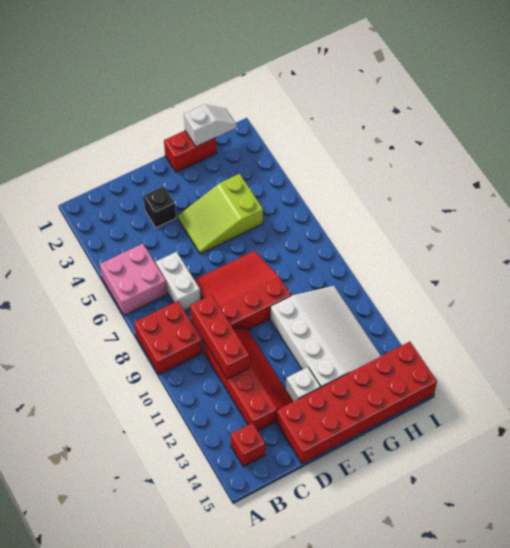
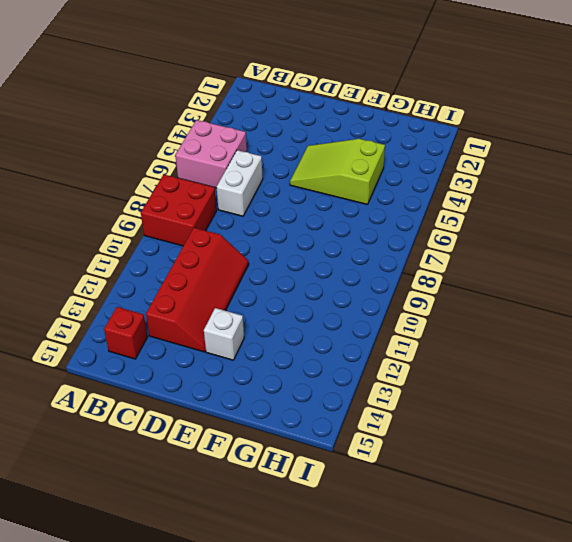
none -> black brick D3 level 1
none -> red slope D7:F9 level 1 top 9
none -> red brick D14:I15 level 1

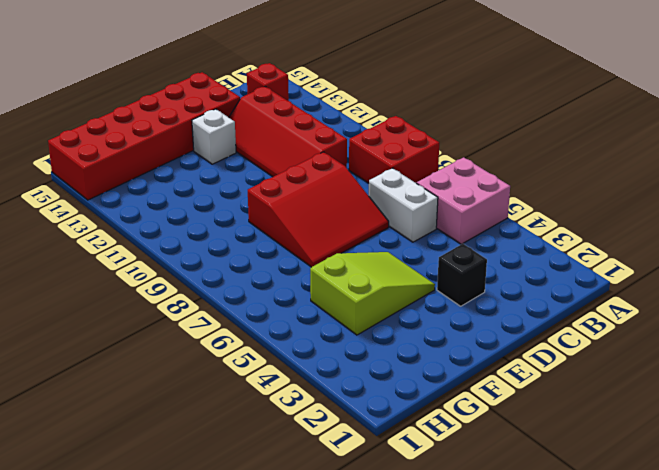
none -> red brick F1:G1 level 1
none -> white slope F10:H13 level 1 top F
none -> red brick C9:C11 level 2

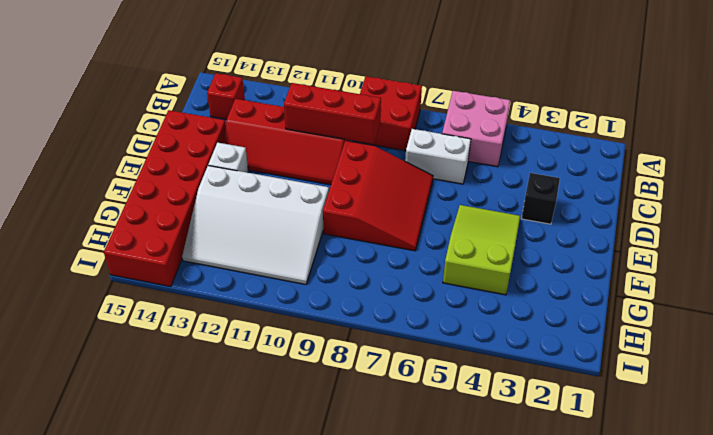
none -> red brick F1:G1 level 1
none -> white slope G1:H1 level 2 top G

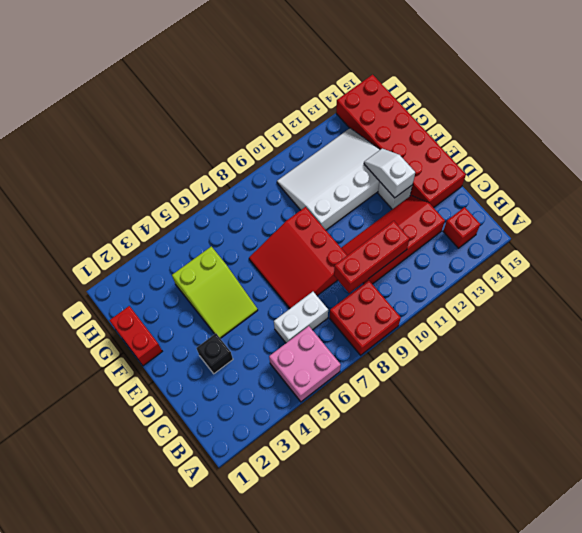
white slope E13:F13 level 2 top E -> white slope G1:H1 level 2 top G

